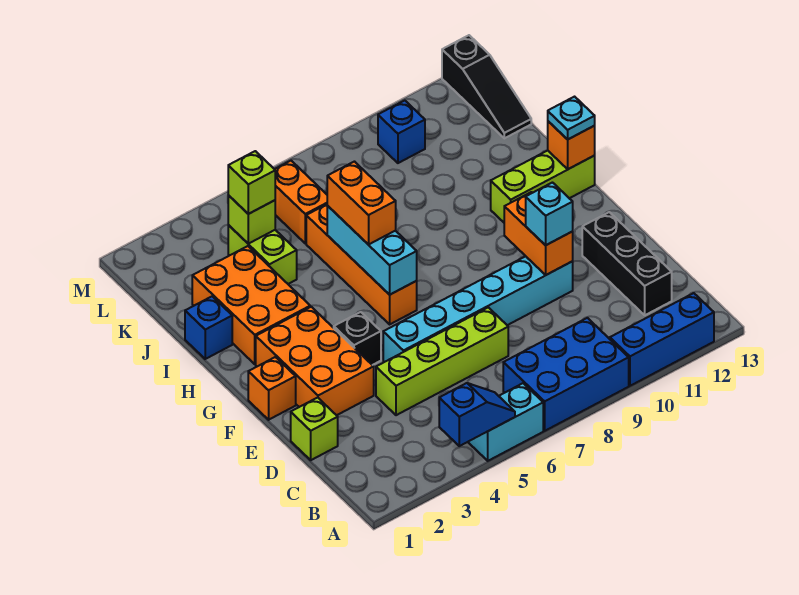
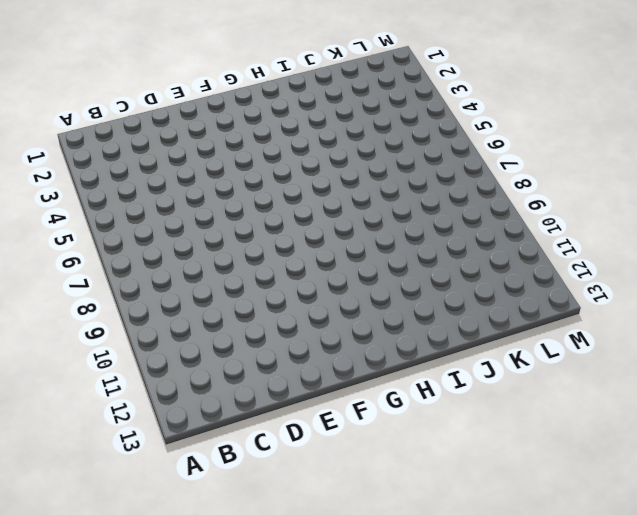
none -> cyan brick A5:A6 level 1
none -> blue brick A7:B9 level 1
none -> blue brick A10:A12 level 1

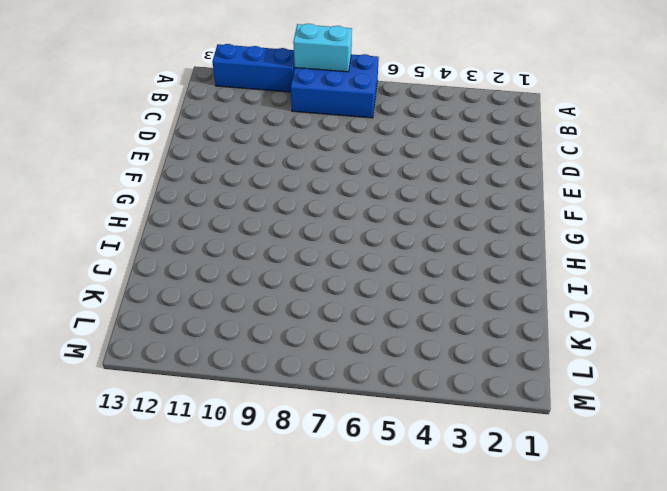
cyan brick A8:A9 level 2 -> cyan brick A5:A6 level 1
none -> black brick C12:E12 level 1
none -> lime brick D1 level 1
none -> lime brick D4:D7 level 1

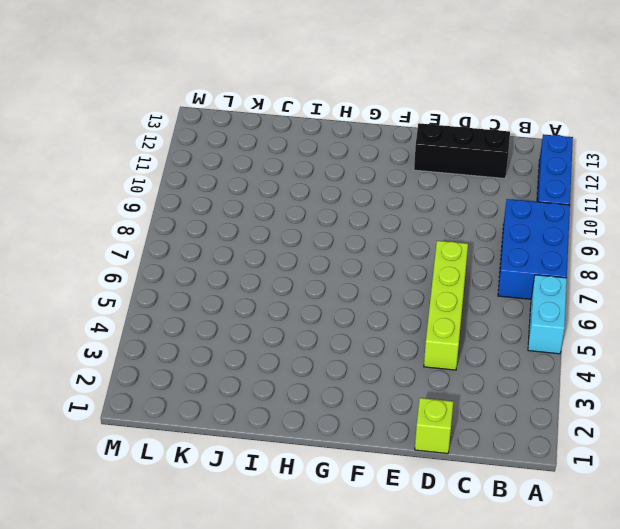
none -> orange brick E2:G3 level 1
none -> cyan brick E5:E10 level 1
none -> orange brick F1 level 1

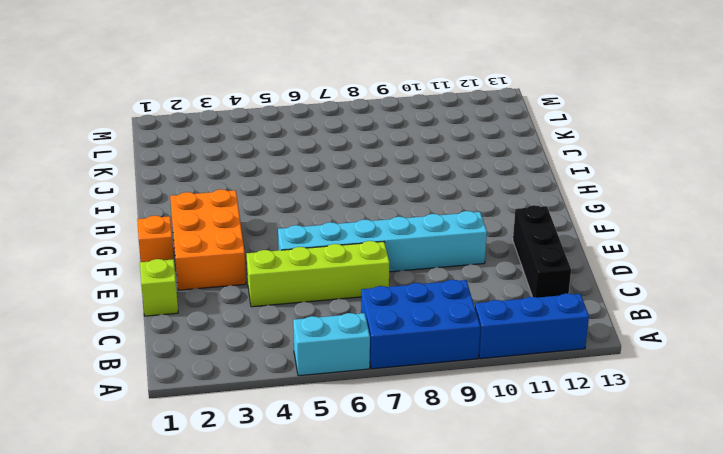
none -> black brick F4 level 1
none -> orange brick G6:J6 level 1
none -> orange brick H2:J3 level 1

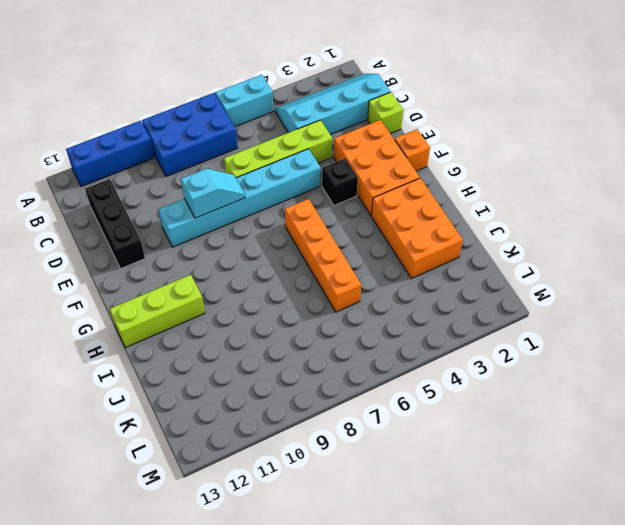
cyan slope B1:C4 level 1 top C -> none
cyan slope E8:E9 level 2 top 9 -> none
none -> blue brick I1 level 1
none -> lime brick J4:K4 level 1
none -> orange brick K6:L6 level 1

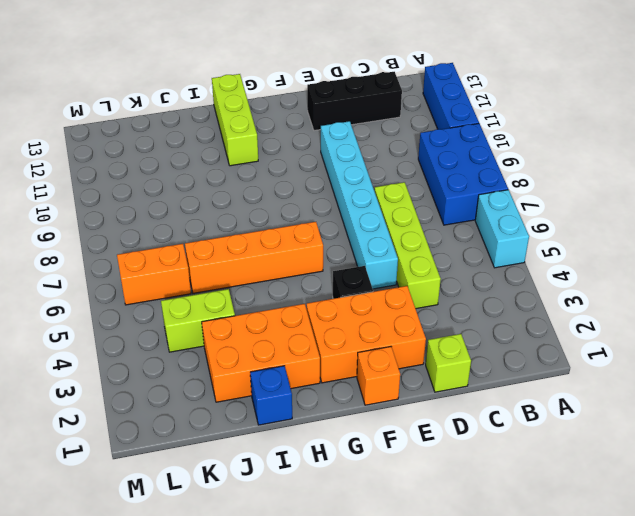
none -> black slope K13:M13 level 1 top M
none -> blue brick L10 level 1
none -> blue slope A4:A5 level 2 top 4

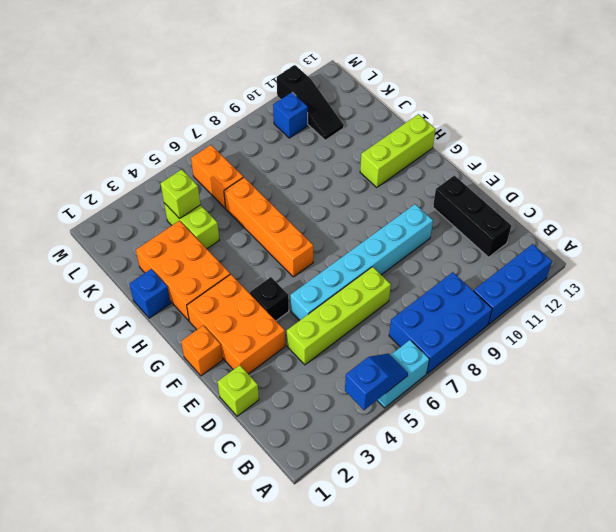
black slope K11:M11 level 1 top M -> black slope K13:M13 level 1 top M
none -> orange brick E10:F10 level 2
none -> cyan brick G6:I6 level 2
none -> orange brick H13 level 2

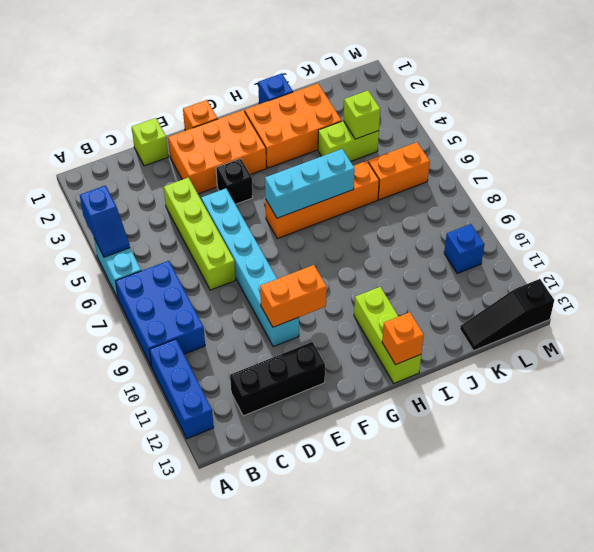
none -> cyan brick E10 level 3
none -> orange brick H6:I6 level 3
none -> cyan plate H13 level 3

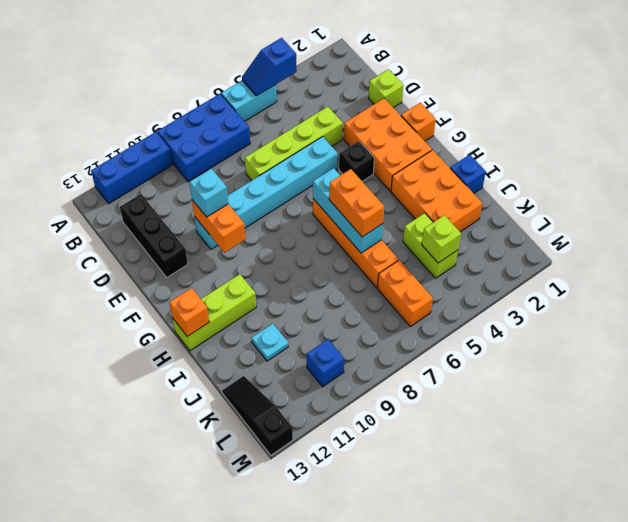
cyan plate J11 level 1 -> cyan plate H13 level 3
none -> lime brick K4 level 3

